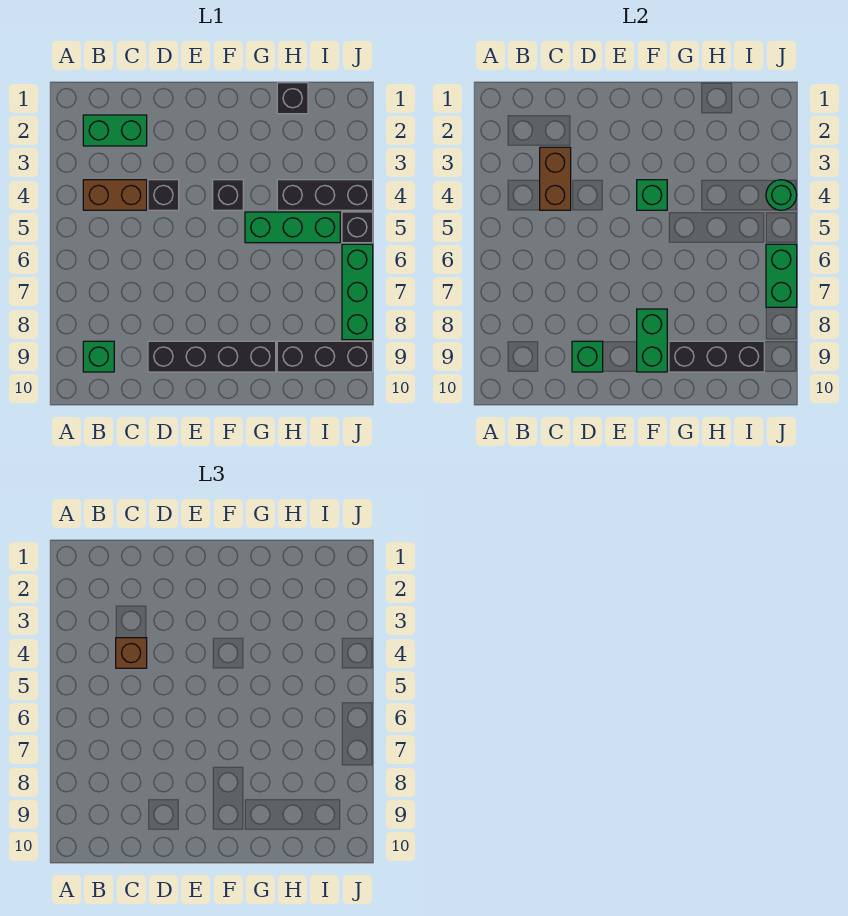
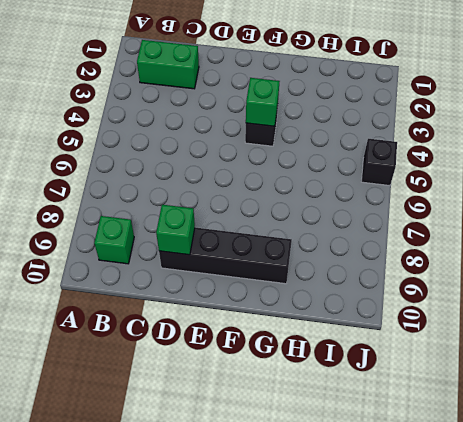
none -> brown brick B4:C4 level 1
none -> black brick D4 level 1
none -> green brick G5:I5 level 1

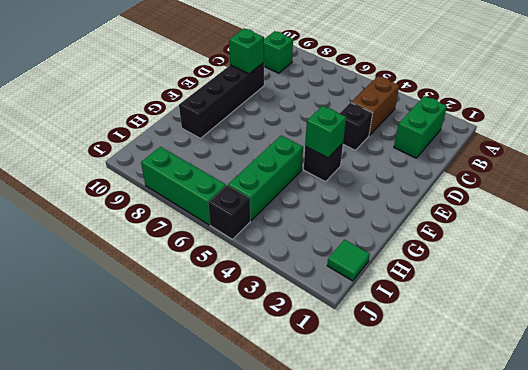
green tile I1 level 1 -> none
none -> black brick H1 level 1
none -> black brick H4:J4 level 1
none -> black brick H9:J9 level 1

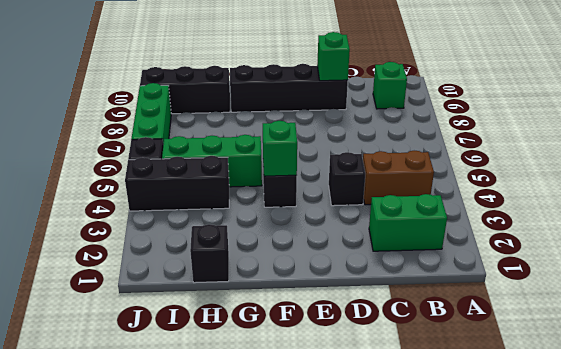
none -> brown brick C3:C4 level 2
none -> green brick F8:F9 level 2
none -> black brick G9:I9 level 2

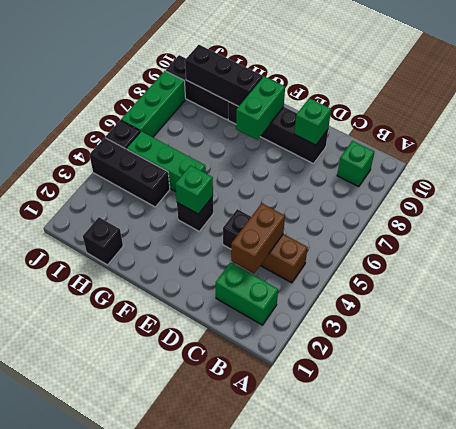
none -> green round brick J4 level 2
none -> green brick J6:J7 level 2
none -> brown brick C4 level 3

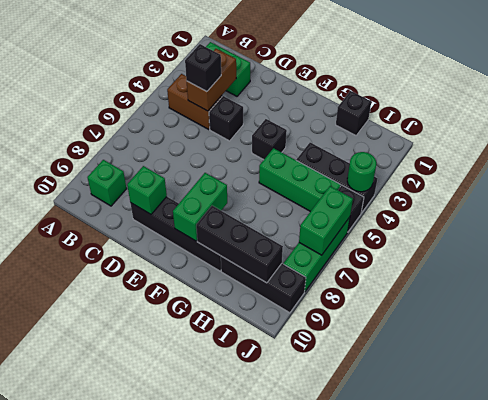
black brick C4 level 3 -> brown brick C4 level 3
none -> green brick F4 level 2

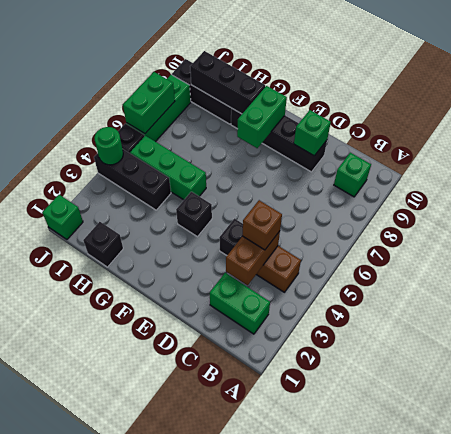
green brick J1 level 1 -> green brick F4 level 2

